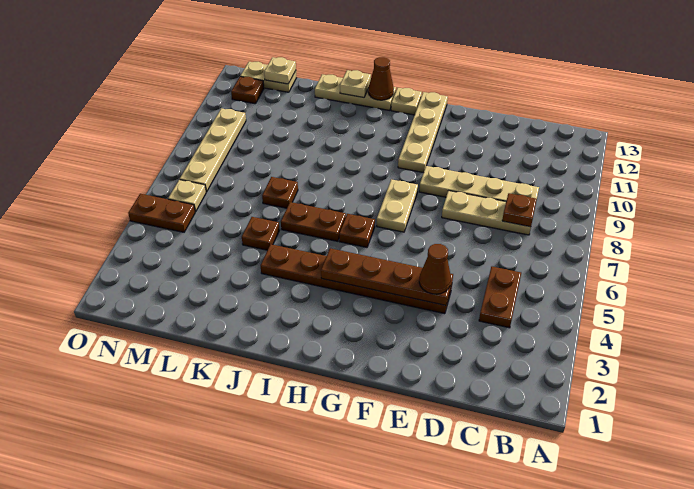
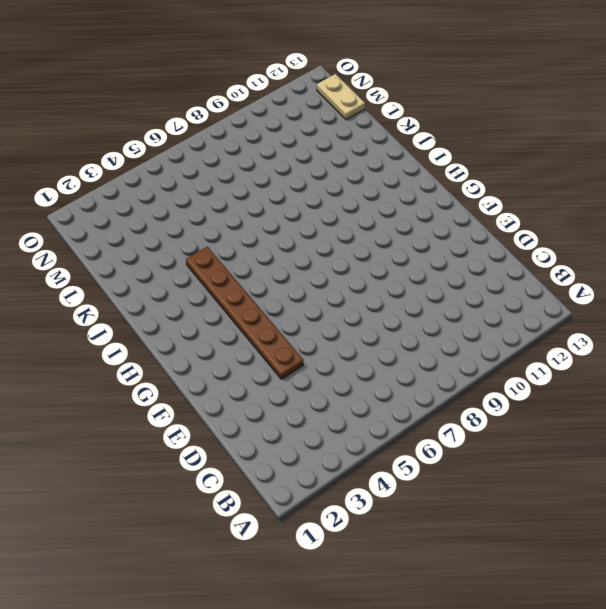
none -> brown plate C4:C5 level 1
none -> tan plate C8:E8 level 1
none -> tan plate C9:F9 level 1

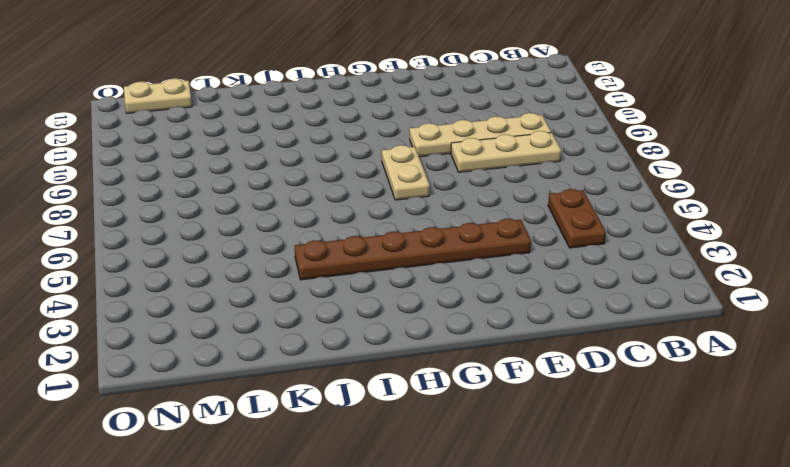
none -> tan plate G10:G13 level 1
none -> brown plate H6 level 1
none -> tan plate H13 level 1

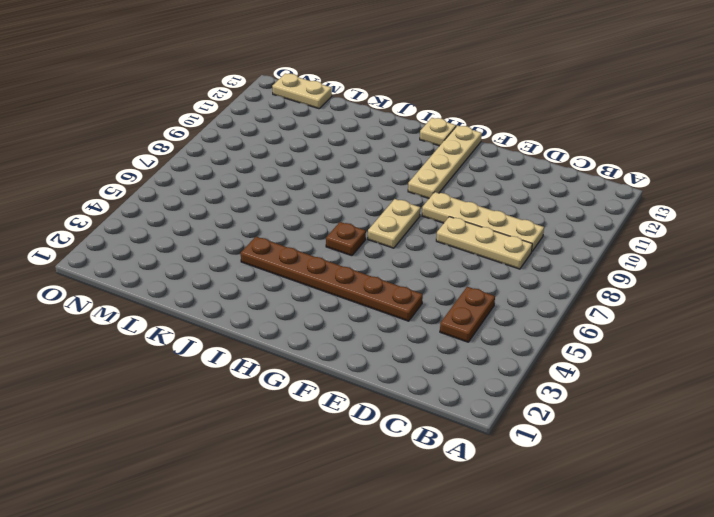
none -> brown plate I6:J6 level 1
none -> tan plate I13:K13 level 1
none -> brown plate K5 level 1

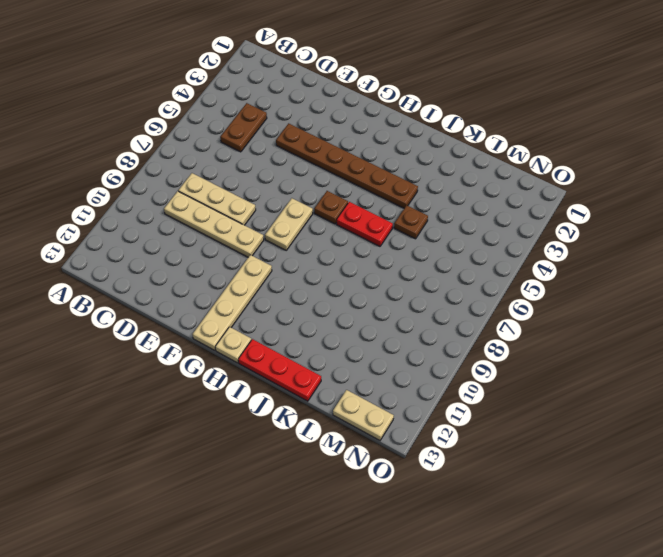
red plate I6:J6 level 1 -> brown plate I6:J6 level 1
red plate I13:K13 level 1 -> tan plate I13:K13 level 1
none -> brown plate K7 level 1
none -> brown plate N5:O5 level 1
none -> tan plate N6 level 1

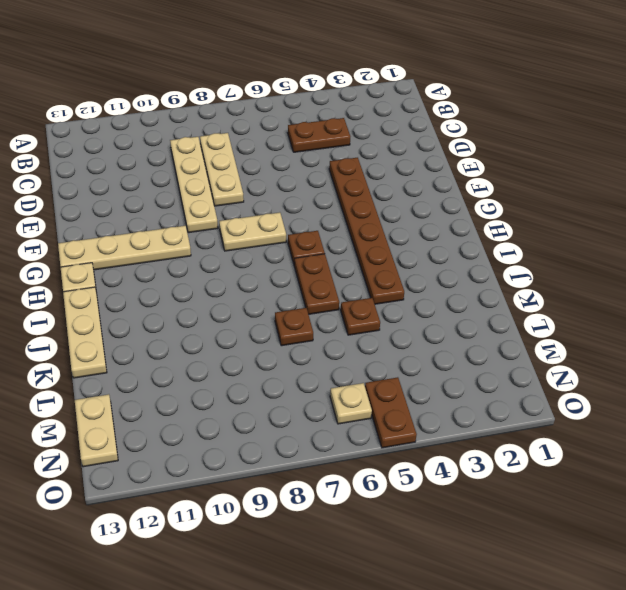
none -> tan plate N7:N10 level 1
none -> brown plate N12 level 1
none -> brown plate C8 level 2

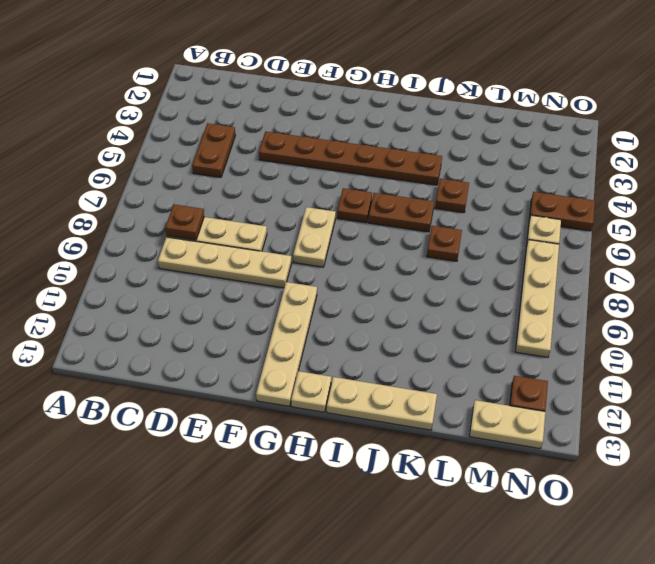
none -> brown plate E4:H4 level 2
none -> brown cone I13 level 2
none -> tan plate J13 level 2

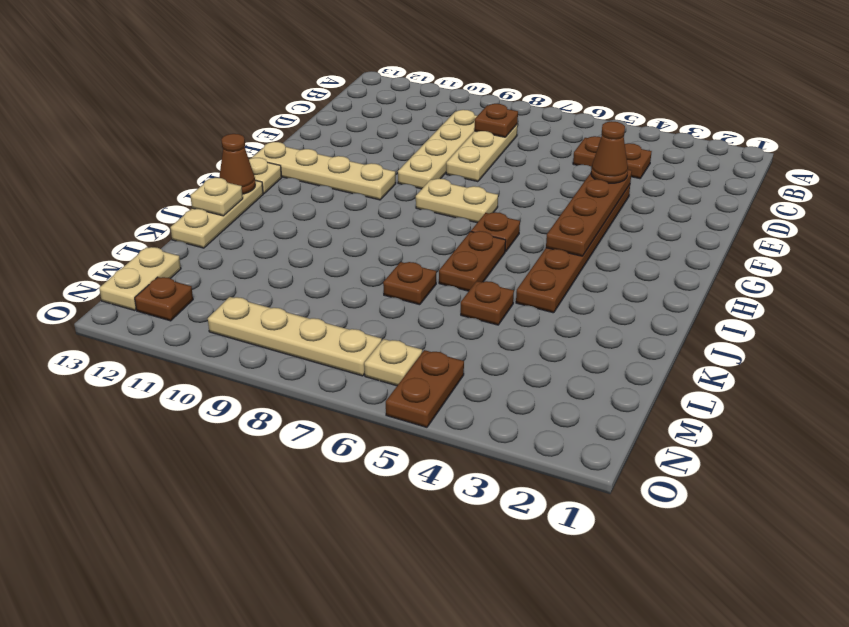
none -> tan plate M13 level 2

